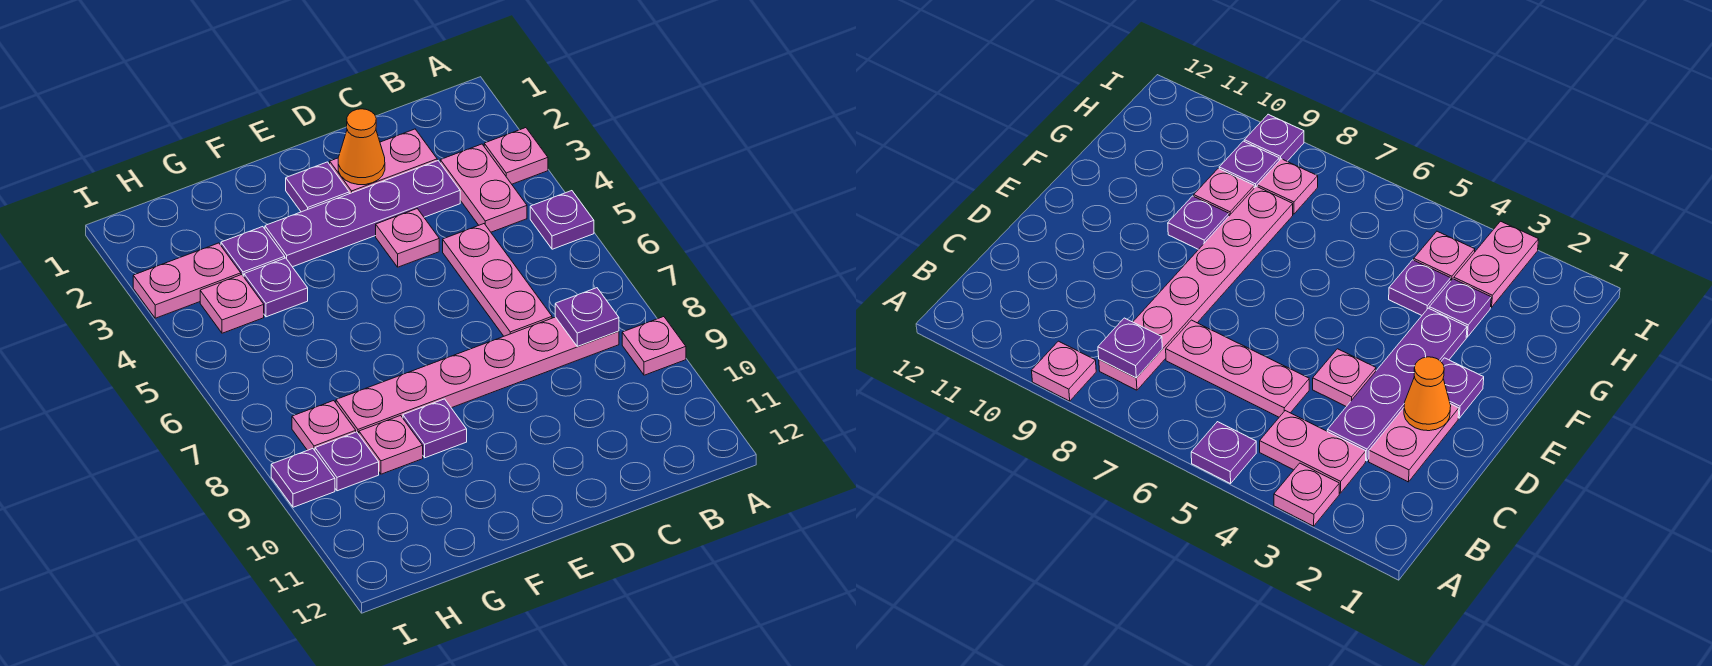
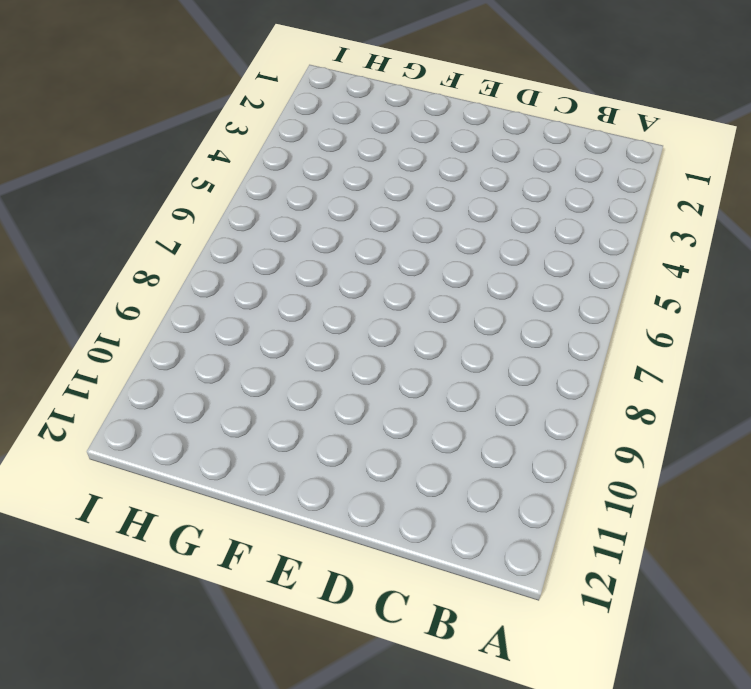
none -> pink plate A3 level 1
none -> purple plate A5 level 1
none -> pink plate A9 level 1

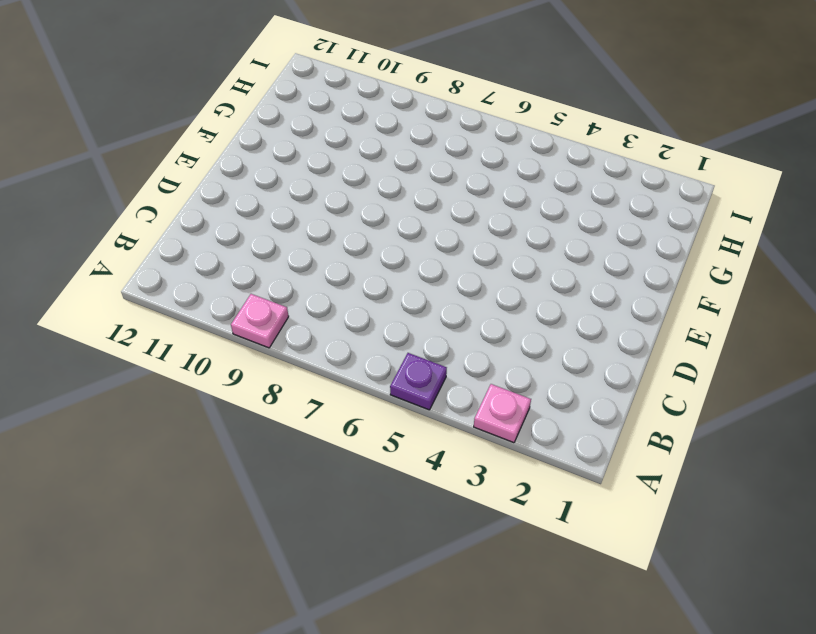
none -> pink plate B3:B4 level 1
none -> pink plate B8:G8 level 1
none -> pink plate C2:D2 level 1

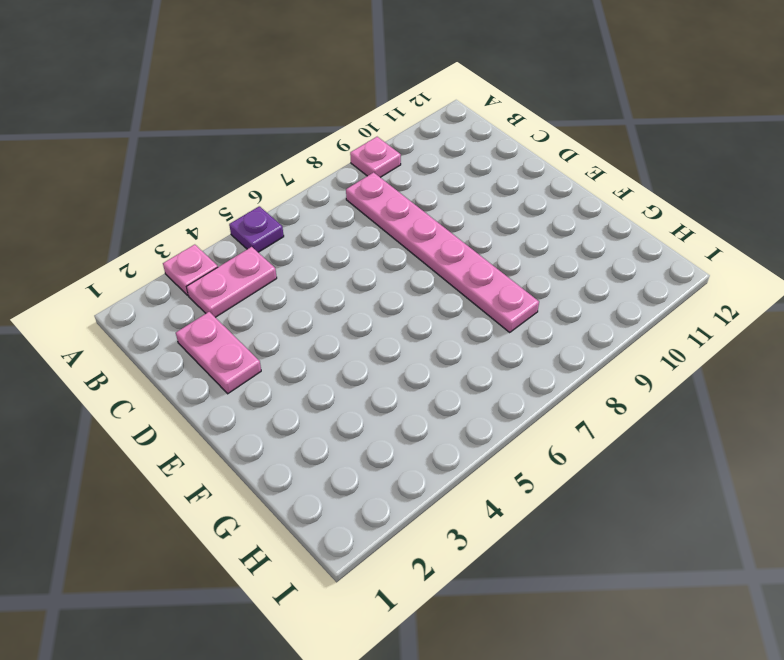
none -> purple plate C3:F3 level 1
none -> pink plate C5:C7 level 1
none -> pink plate D4 level 1

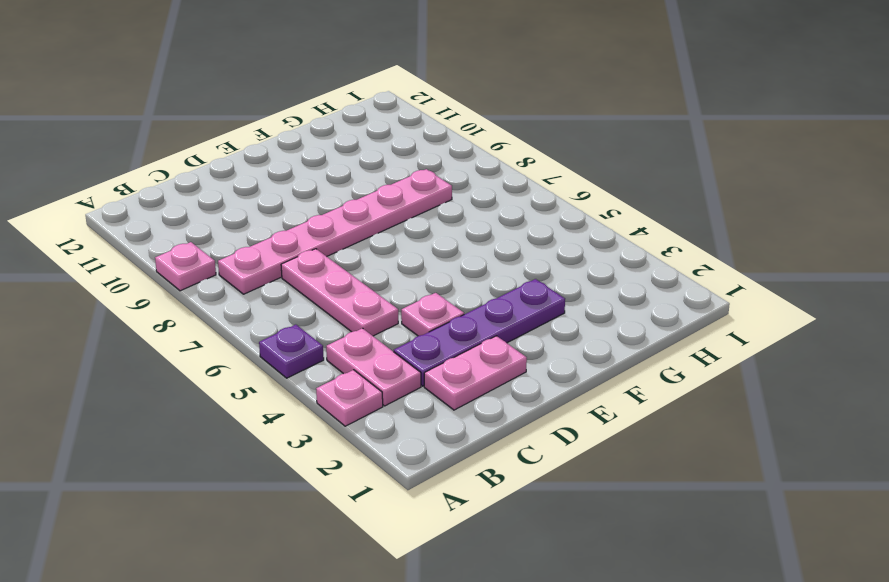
none -> purple plate E2 level 1
none -> purple plate F9 level 1
none -> purple plate G3 level 1

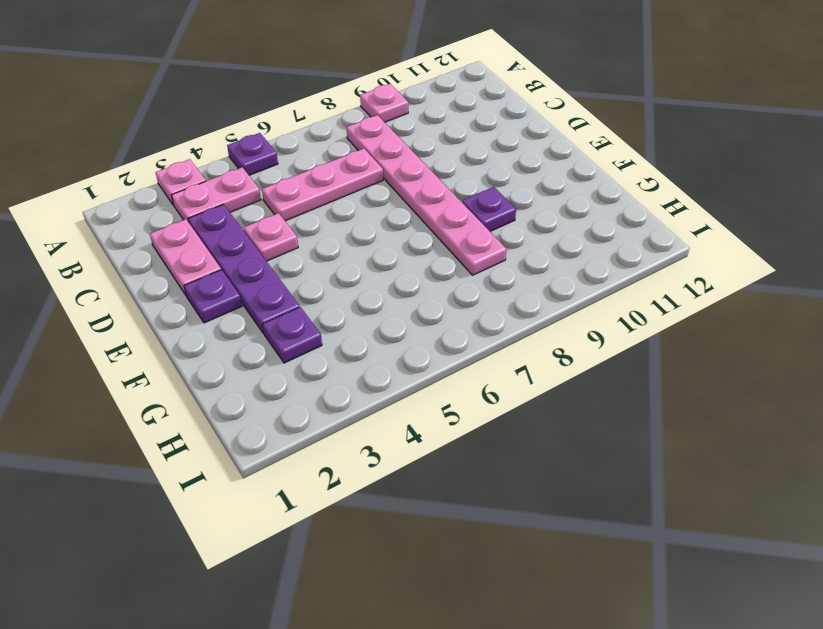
none -> purple plate G4 level 1
none -> pink plate G9 level 1
none -> pink plate H3:I3 level 1

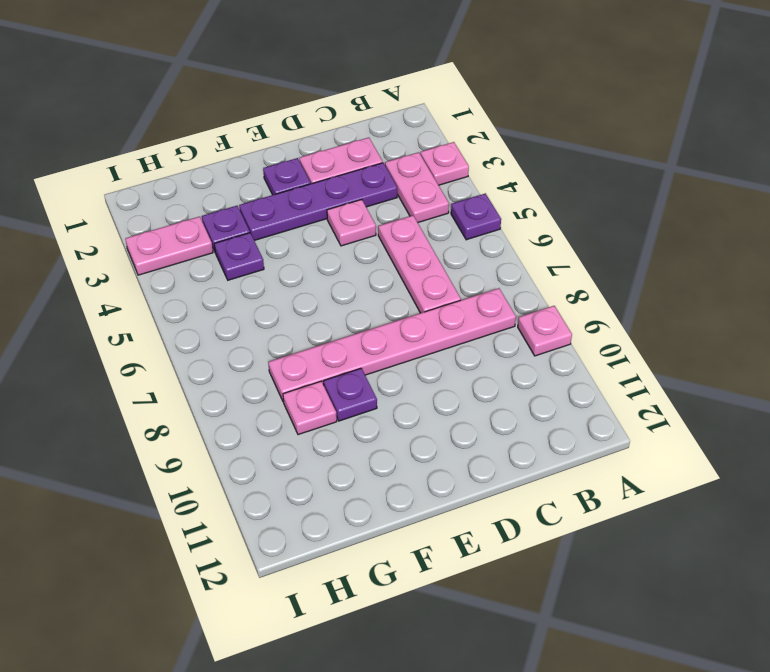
none -> pink plate H4 level 1
none -> pink plate H8 level 1
none -> purple plate H9 level 1

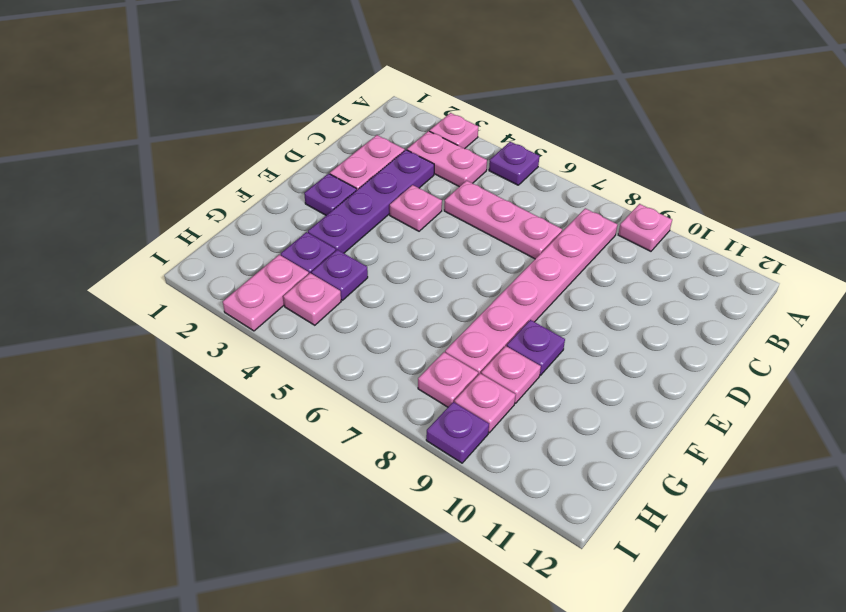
pink plate H9 level 1 -> purple plate H9 level 1
none -> purple plate B8 level 2
none -> orange cone D2 level 2

